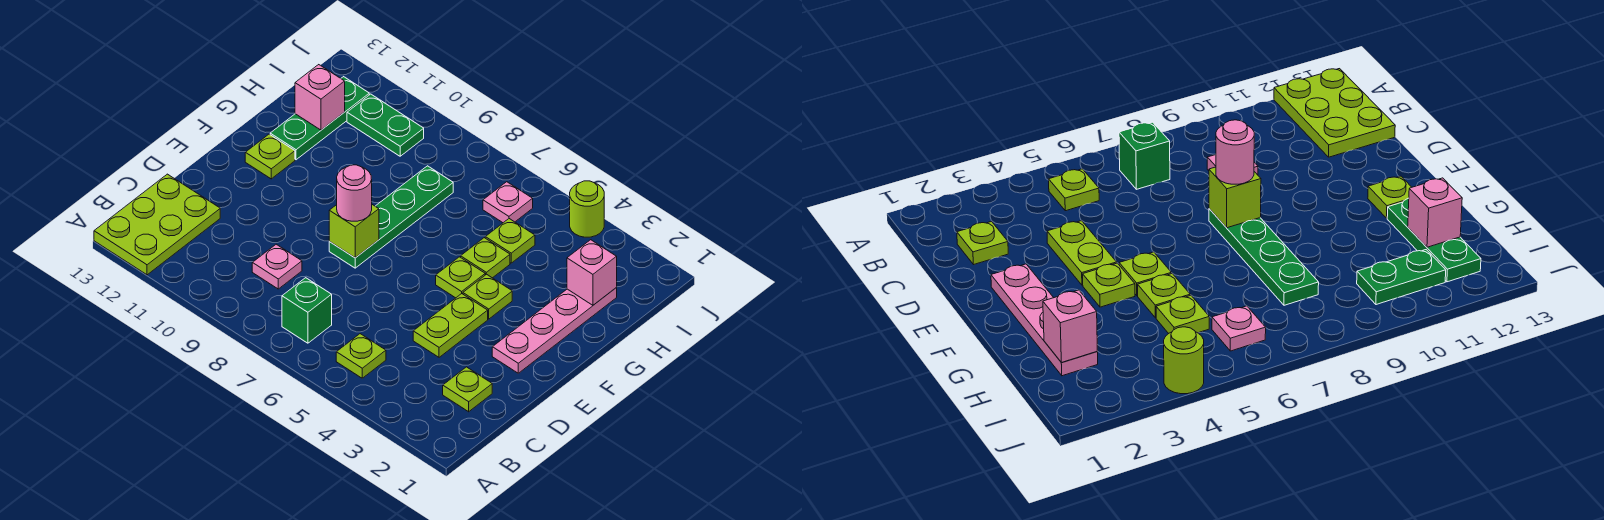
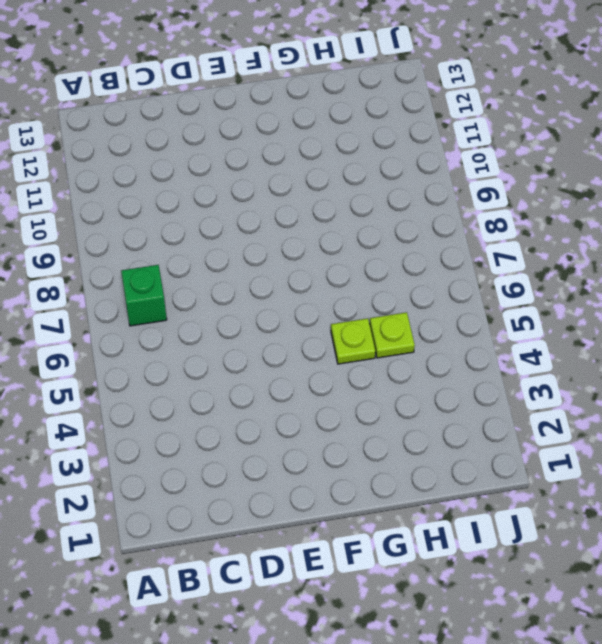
none -> lime plate A12:C13 level 1
none -> lime plate B5 level 1
none -> lime plate C2 level 1

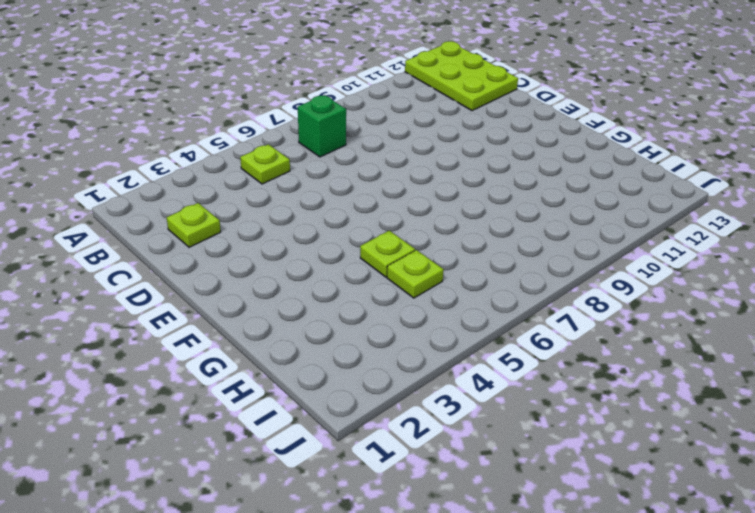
none -> pink plate C9 level 1
none -> lime plate D4:E4 level 1
none -> pink plate E2:H2 level 1

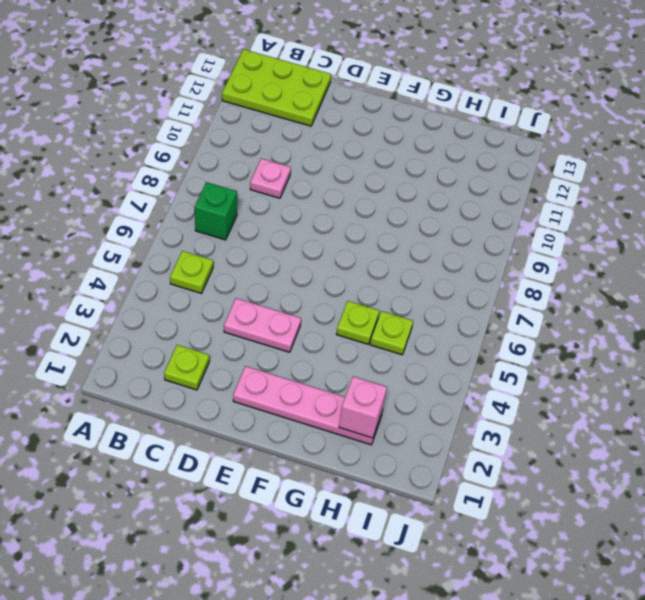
pink plate D4:E4 level 1 -> lime plate D4:E4 level 1
none -> green plate E8:H8 level 1
none -> lime plate F4 level 1
none -> lime plate F5 level 1

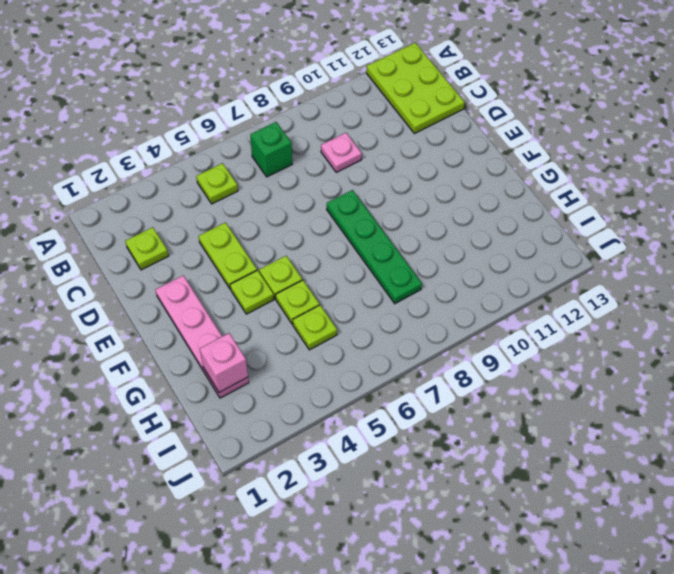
none -> lime plate F12 level 1
none -> green plate G12:I12 level 1
none -> pink plate I6 level 1

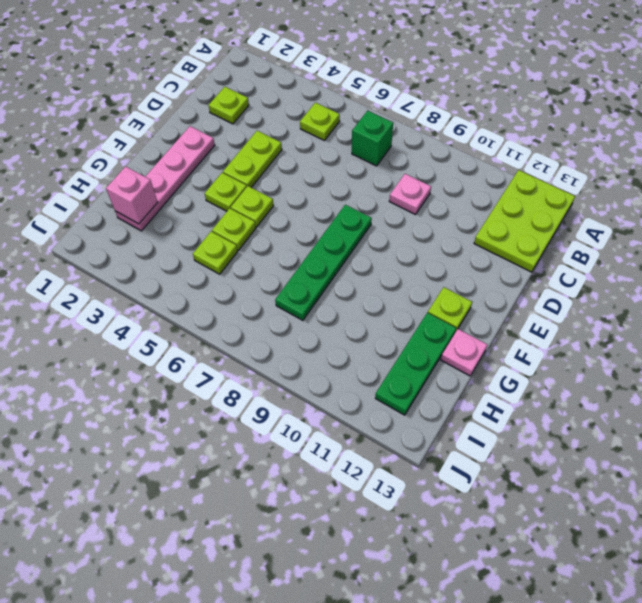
pink plate G13 level 1 -> pink plate I6 level 1
none -> green plate I10:I11 level 1
none -> lime round brick J4 level 1
none -> lime brick E8 level 2

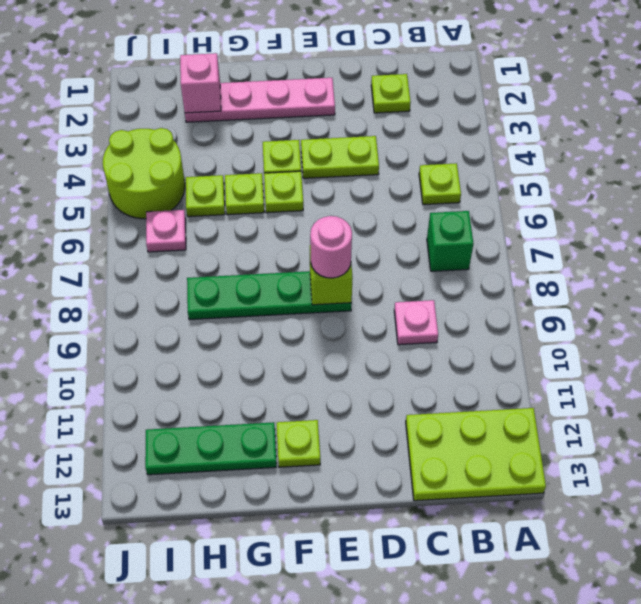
lime round brick I4:J5 level 1 -> lime round brick J4 level 1
none -> green plate I10:I11 level 1
none -> pink brick H12 level 2

